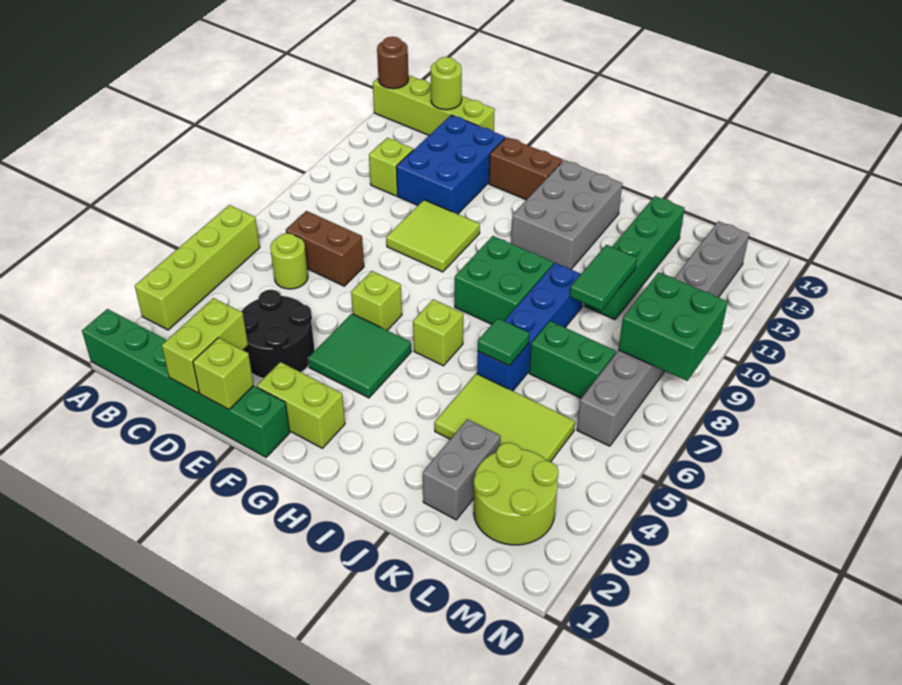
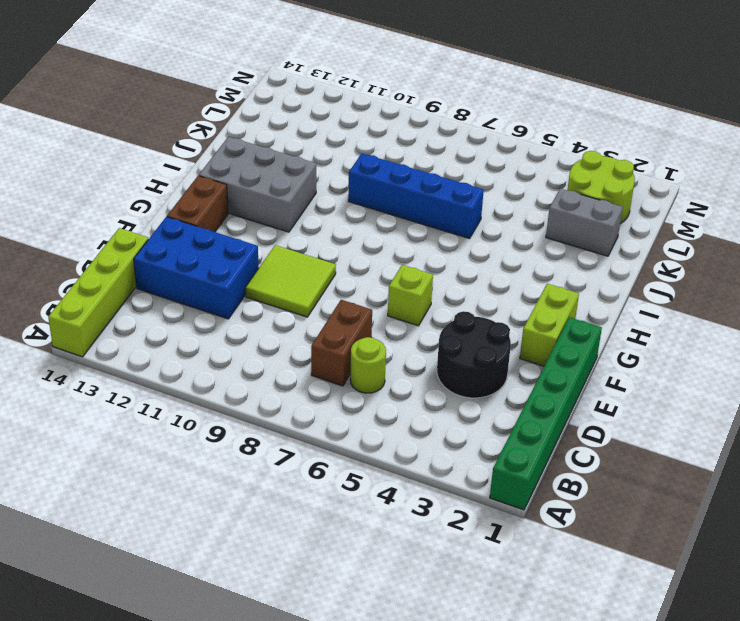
none -> lime brick A3:A6 level 1
none -> lime brick C11 level 1
none -> green tile F4:G5 level 1
none -> lime brick H6 level 1

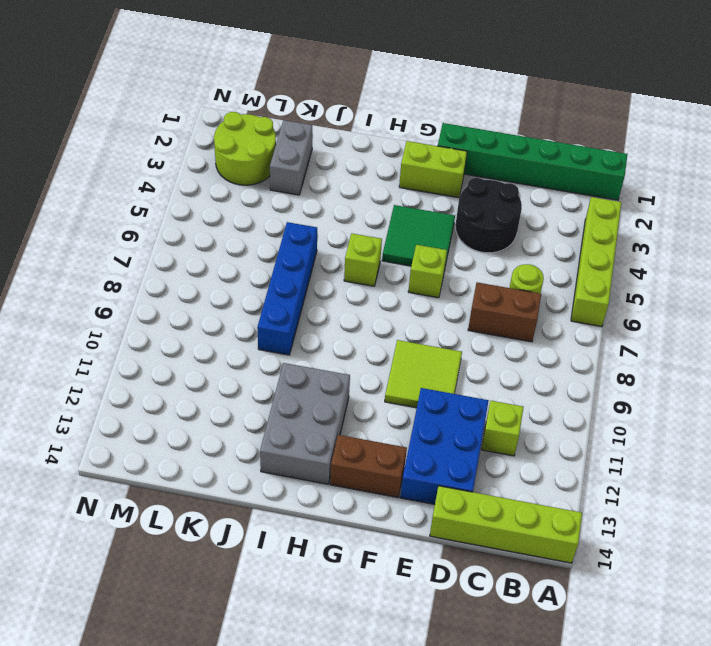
none -> green brick H8:I9 level 1
none -> lime tile J4:L5 level 1
none -> green brick K7:L7 level 1
none -> green brick K10:K13 level 1

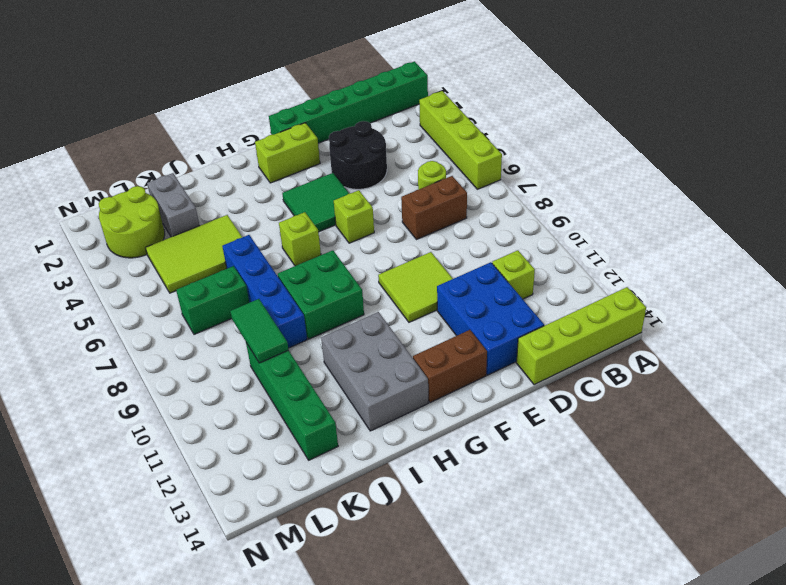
none -> grey brick M6:M13 level 1
none -> brown round brick A14 level 2
none -> lime round brick C14 level 2
none -> lime brick D1:D2 level 2

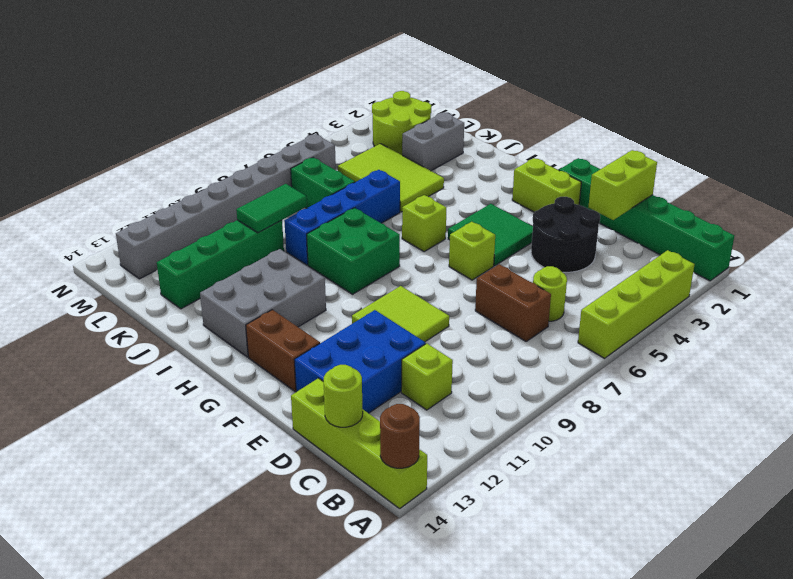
none -> lime brick E1 level 2
none -> green tile J6 level 2
none -> green brick M8:N9 level 2

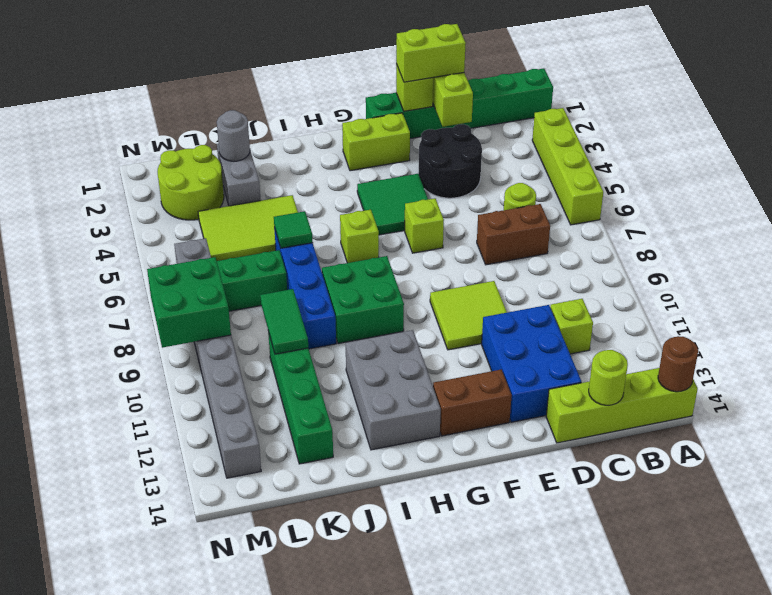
lime brick D1:E1 level 3 -> none
grey round brick K2 level 2 -> none

